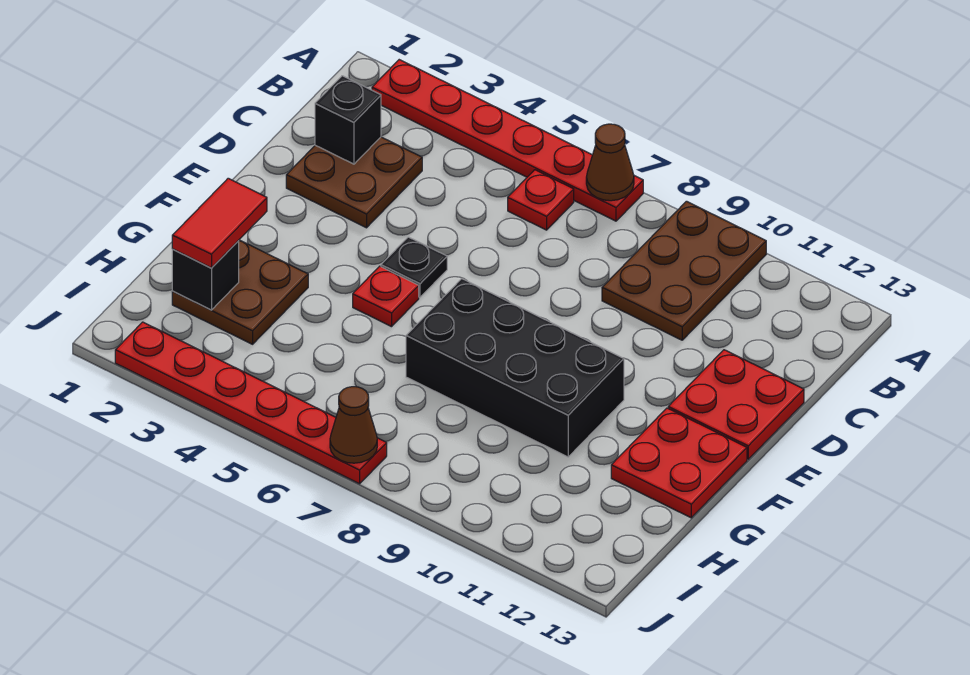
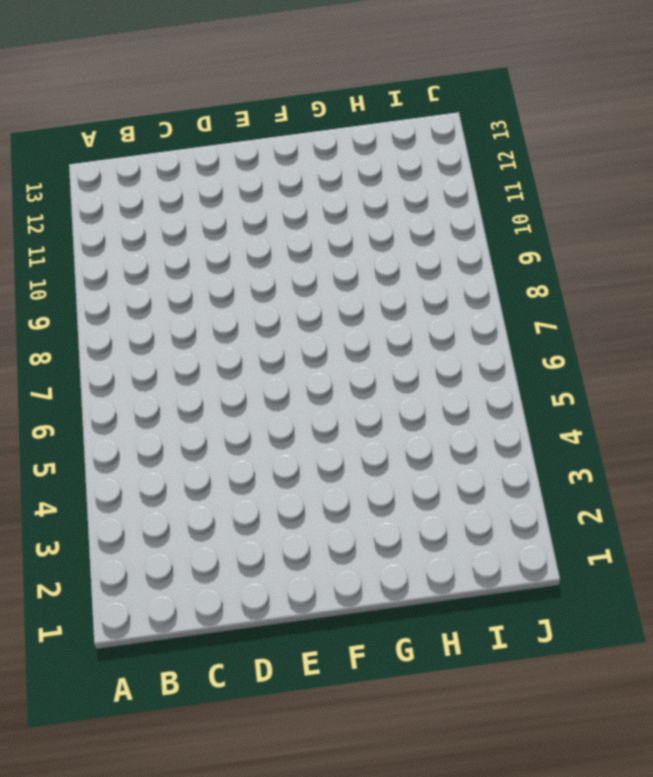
none -> red plate A2:A7 level 1
none -> brown plate A9:C10 level 1
none -> red plate B6 level 1

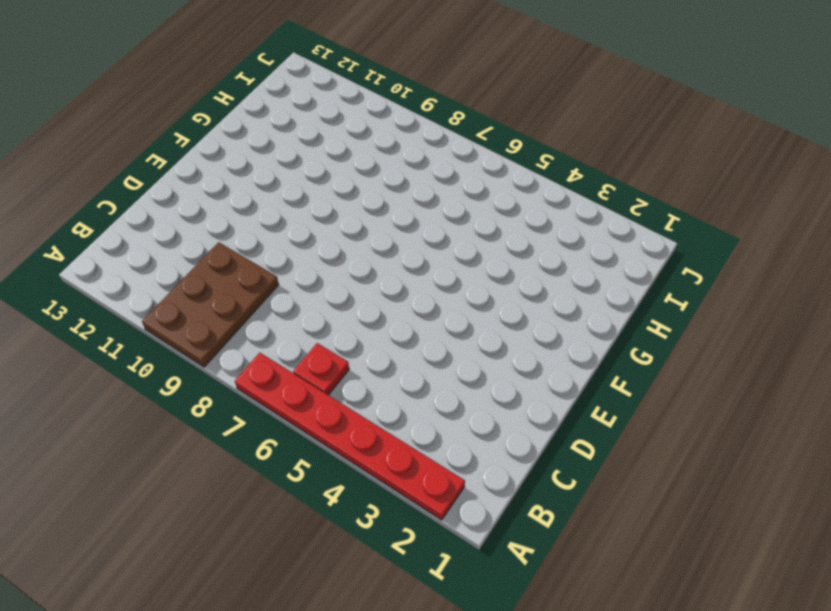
none -> brown plate C2:D3 level 1
none -> red plate D12:E13 level 1
none -> black plate E5 level 1

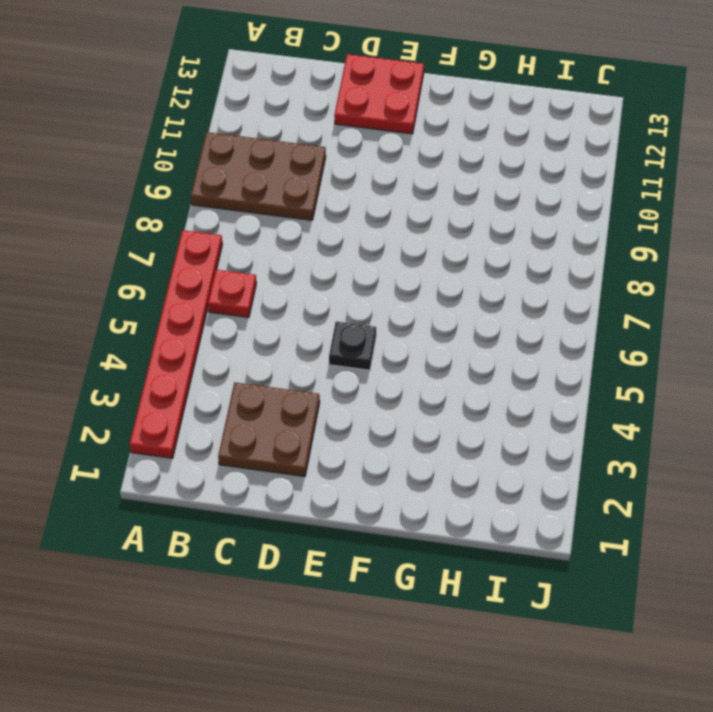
none -> red plate F5 level 1
none -> black brick F7:G10 level 1
none -> red plate F12:G13 level 1

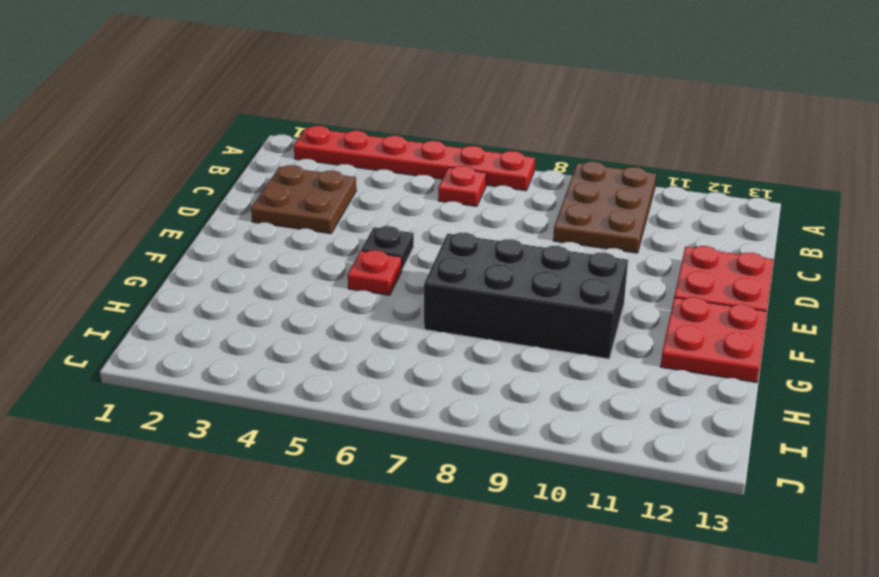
none -> brown plate G2:H3 level 1
none -> red plate J2:J7 level 1
none -> brown cone A7 level 2

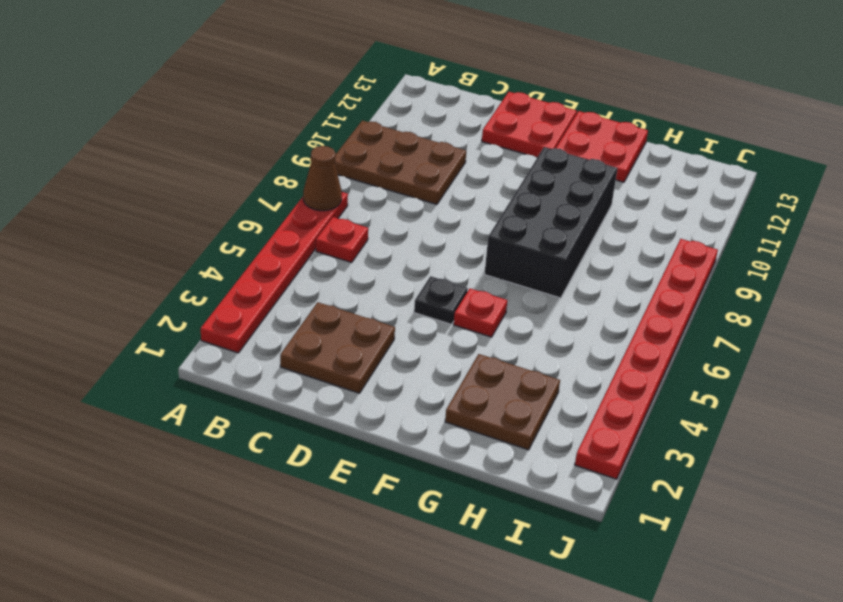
red plate J2:J9 level 1 -> red plate J2:J7 level 1
none -> black brick C2 level 2
none -> black brick H2 level 2
none -> brown cone J7 level 2

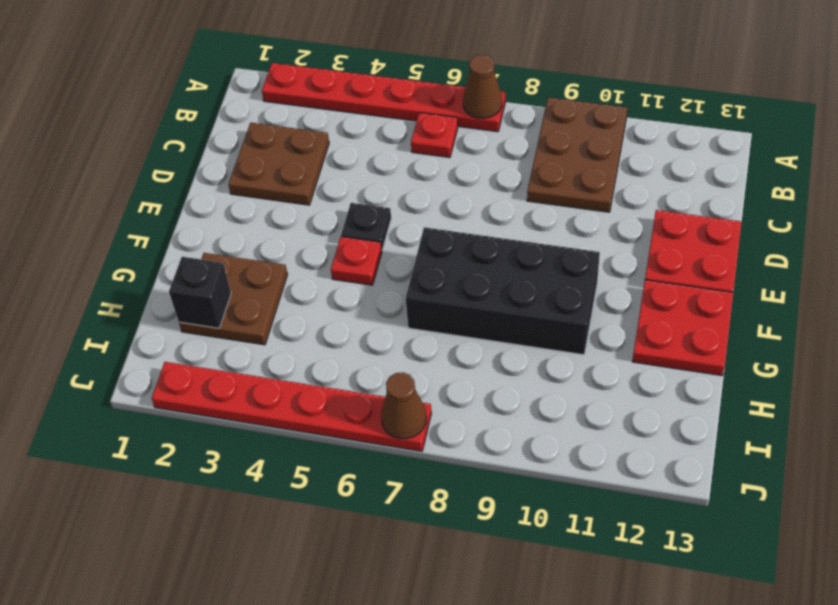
none -> black brick C2 level 2
none -> red tile G2:H2 level 3

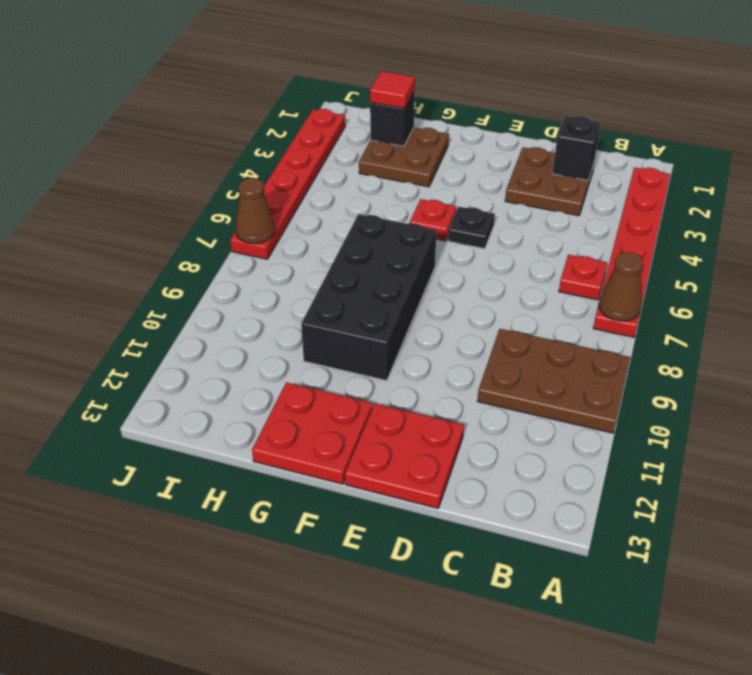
red tile H2 level 3 -> red tile G2:H2 level 3

